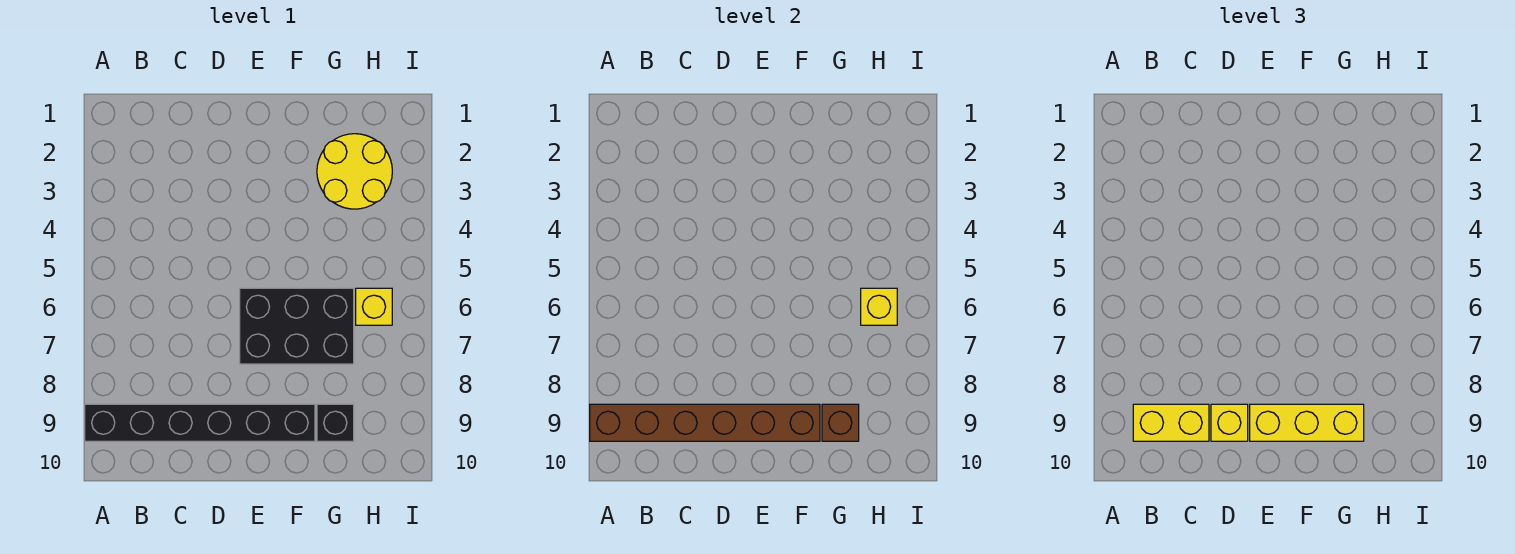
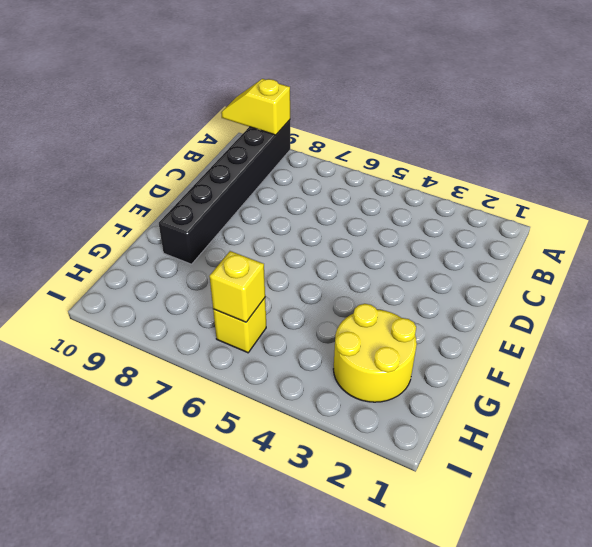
yellow slope A9:A10 level 2 top 9 -> brown brick A9:F9 level 2
none -> black brick E6:G7 level 1
none -> black brick G9 level 1

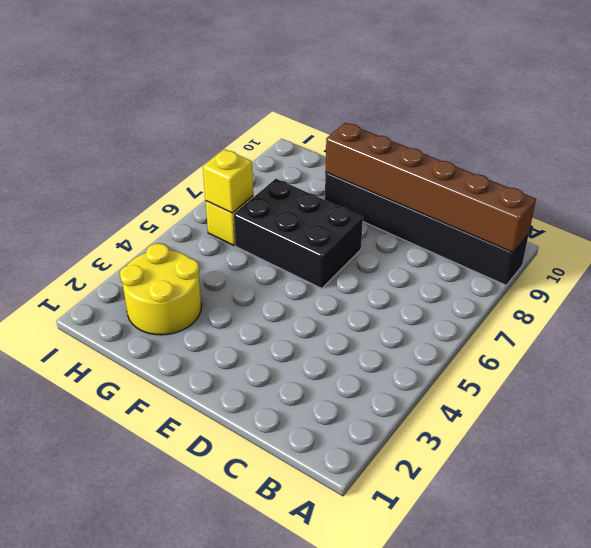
none -> black brick G9 level 1
none -> brown brick G9 level 2

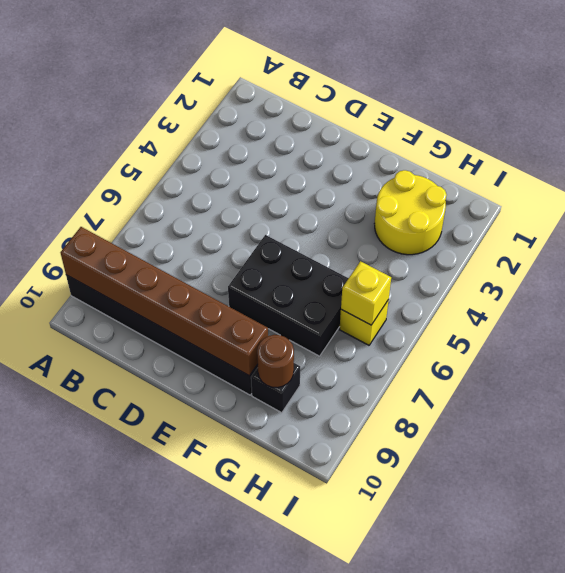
brown round brick G9 level 2 -> brown brick G9 level 2
none -> yellow brick B9:C9 level 3
none -> yellow brick D9 level 3

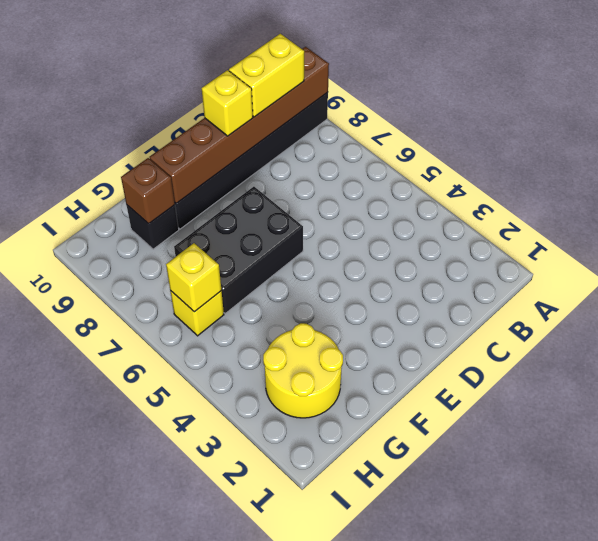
none -> yellow brick E9:G9 level 3

